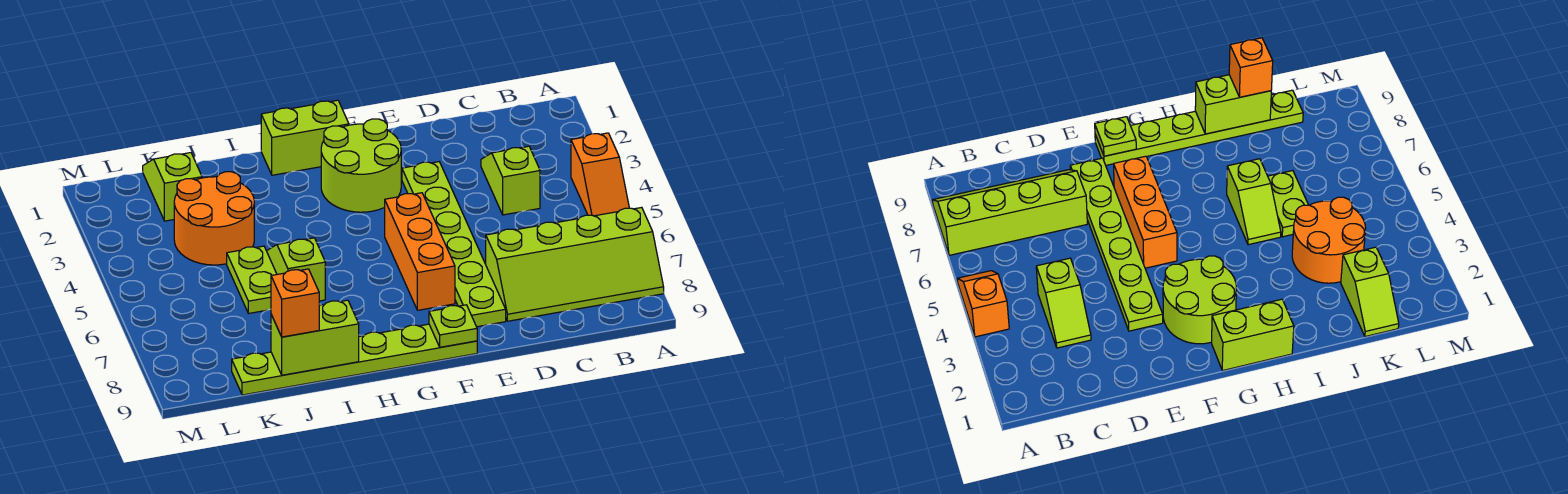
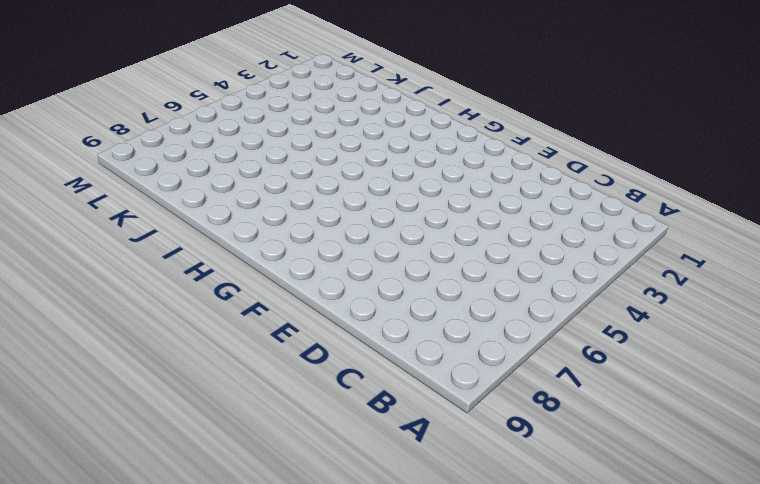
none -> orange slope A4:A5 level 1 top 4
none -> lime slope A7:D8 level 1 top 7
none -> lime slope C3:C4 level 1 top 4

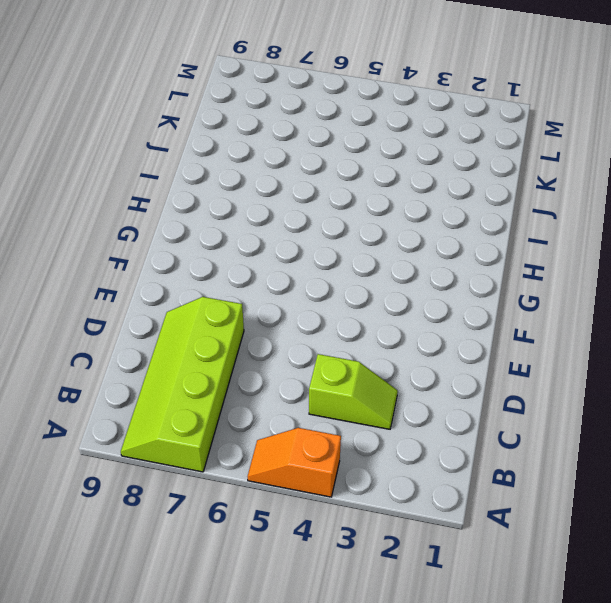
none -> lime plate E3:E8 level 1
none -> lime round brick F2:G3 level 1
none -> orange brick F5:F7 level 1

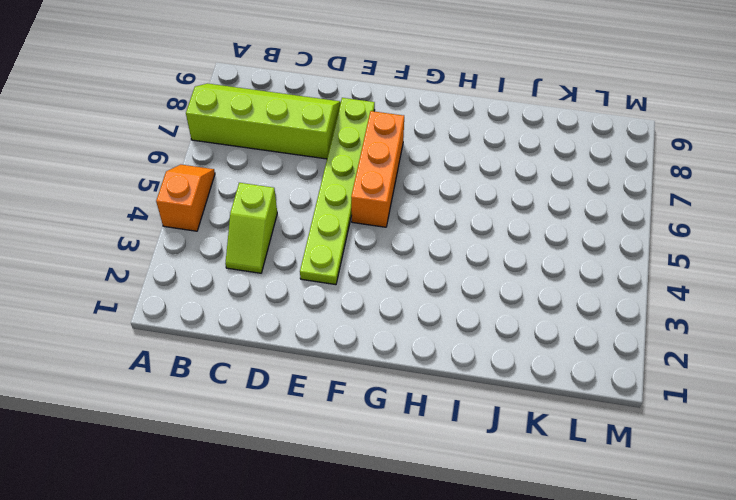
none -> lime round brick F2:G3 level 1
none -> lime plate F9:K9 level 1
none -> lime brick G1:H1 level 1

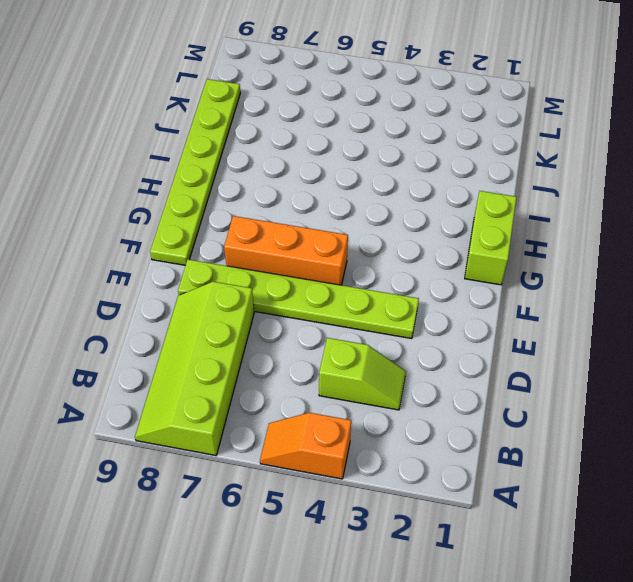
none -> lime round brick F2:G3 level 1
none -> lime slope I5:I6 level 1 top 6
none -> orange round brick J3:K4 level 1

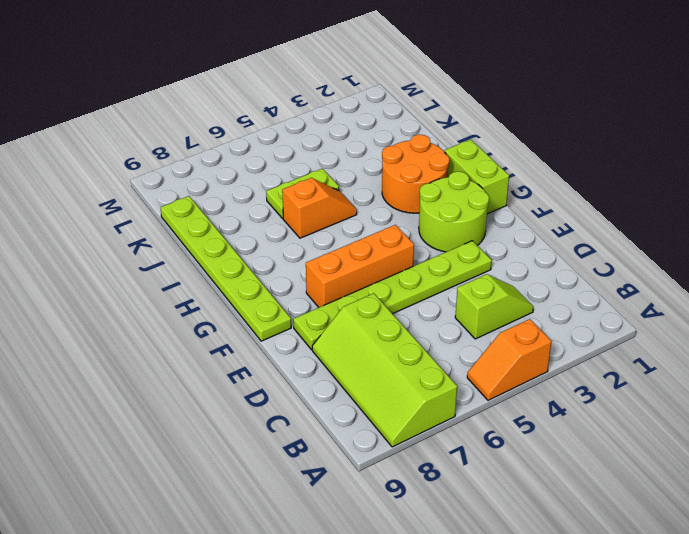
orange round brick H2:I3 level 1 -> orange round brick J3:K4 level 1
orange slope I5:I6 level 1 top 6 -> lime slope I5:I6 level 1 top 6
none -> lime slope K1:K2 level 1 top 2
none -> lime plate F9 level 2
none -> lime brick I9:J9 level 2

